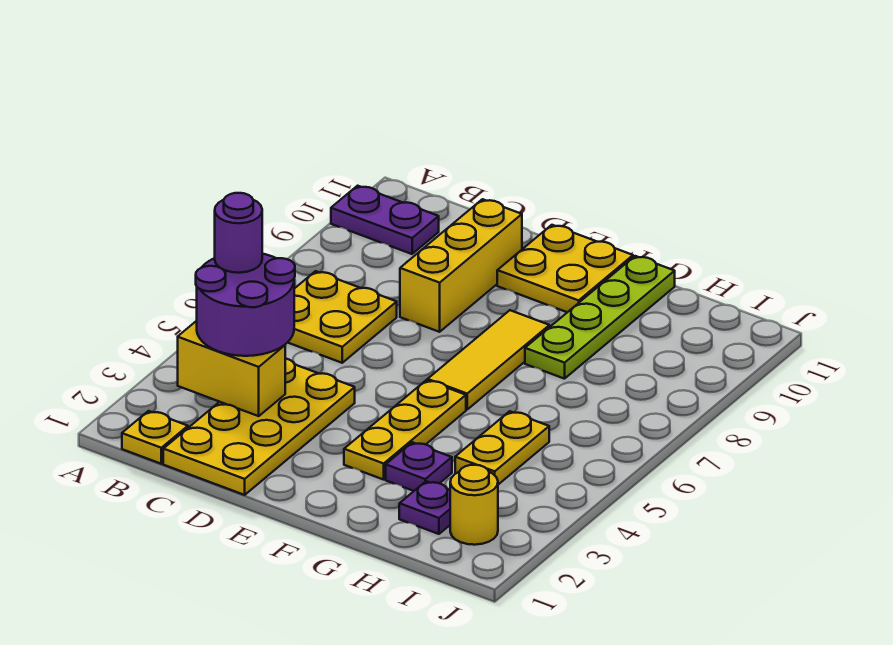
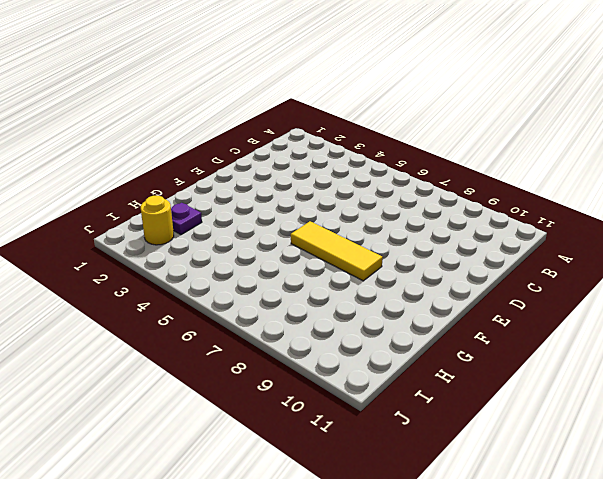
none -> purple plate A10:B10 level 1
none -> yellow plate B1 level 1
none -> yellow plate B6:C7 level 1

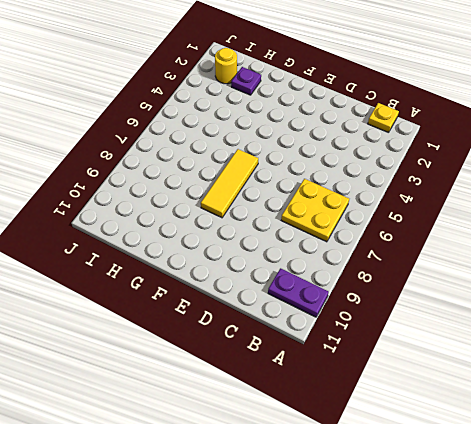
none -> yellow plate C1:D4 level 1
none -> yellow brick D8:D10 level 1
none -> yellow plate E10:F11 level 1

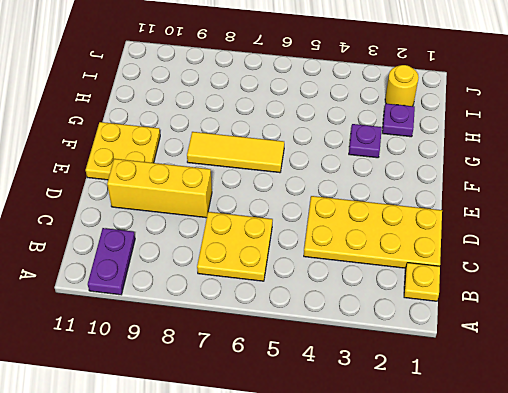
none -> yellow plate F3:F5 level 1
none -> lime plate G8:G11 level 1
none -> yellow plate H4:H5 level 1

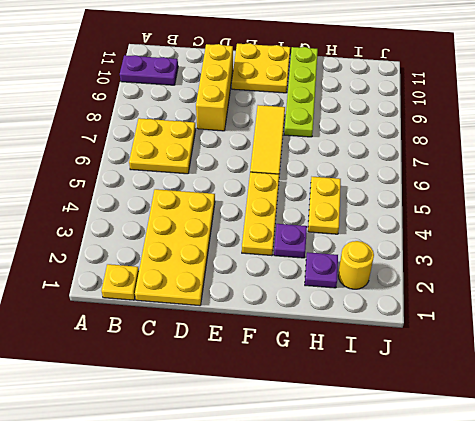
none -> yellow brick B3:C3 level 2
none -> purple round brick B3:C4 level 3
none -> purple round brick B4 level 4

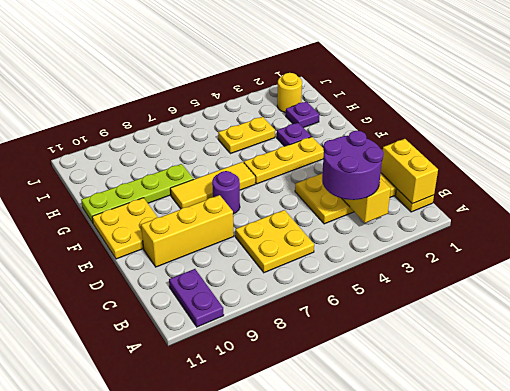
yellow brick B1:C1 level 2 -> none
purple round brick E7 level 1 -> purple round brick B4 level 4

